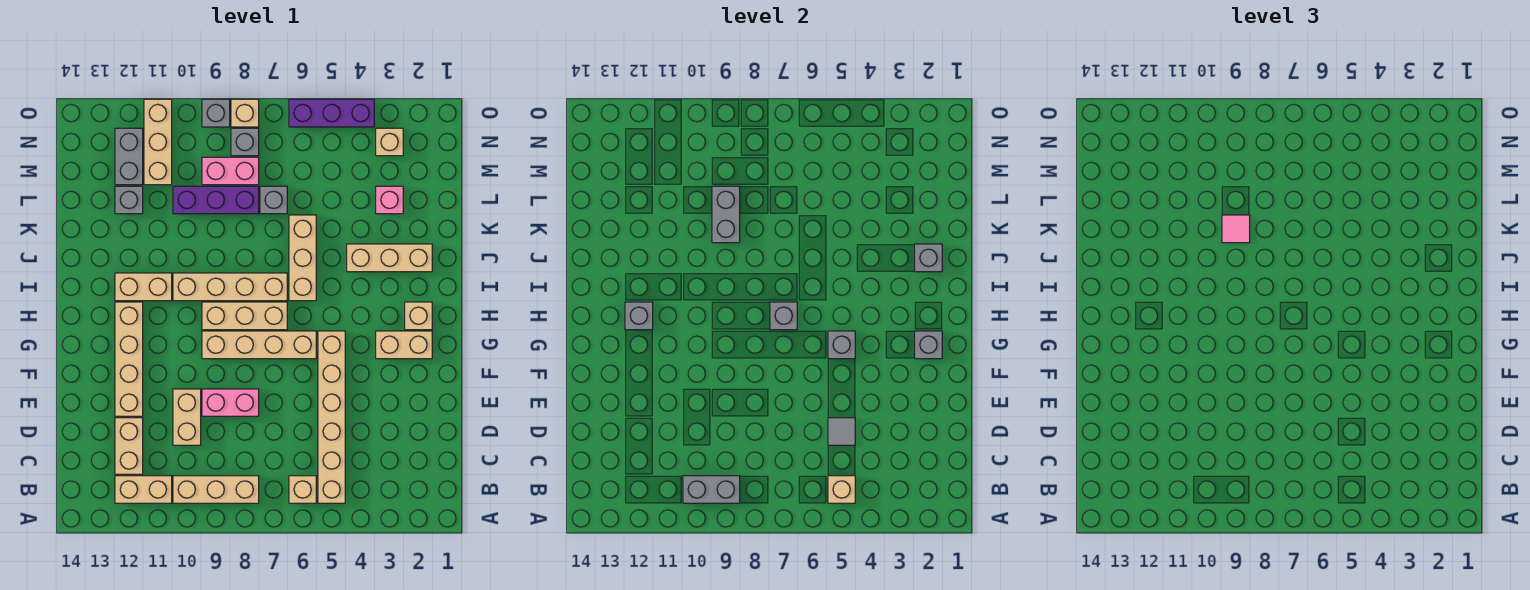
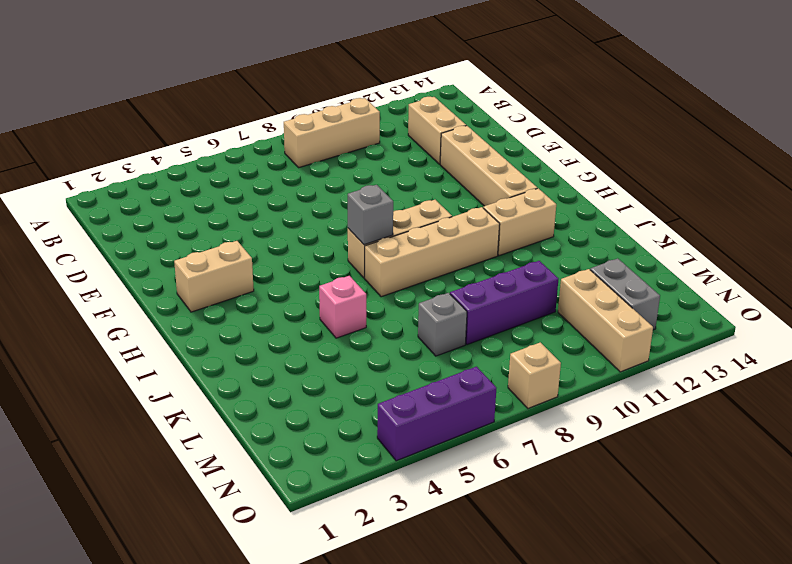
pink brick J5 level 1 -> pink brick L3 level 1
none -> tan brick B5:G5 level 1
none -> tan brick B6 level 1
none -> tan brick B11:B12 level 1
none -> tan brick D10:E10 level 1

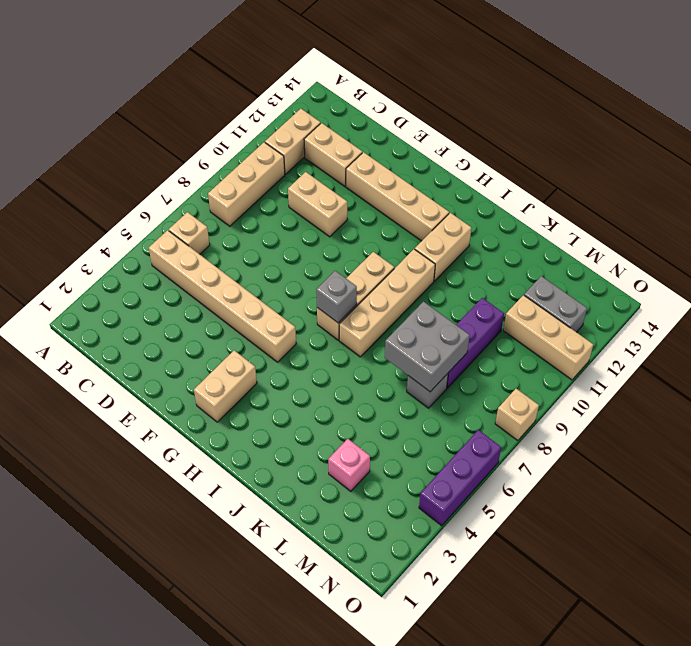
grey brick K7:L8 level 2 -> none
none -> pink brick E8:E9 level 1
none -> tan brick G6:G9 level 1
none -> tan brick H2 level 1
none -> tan brick I6:K6 level 1

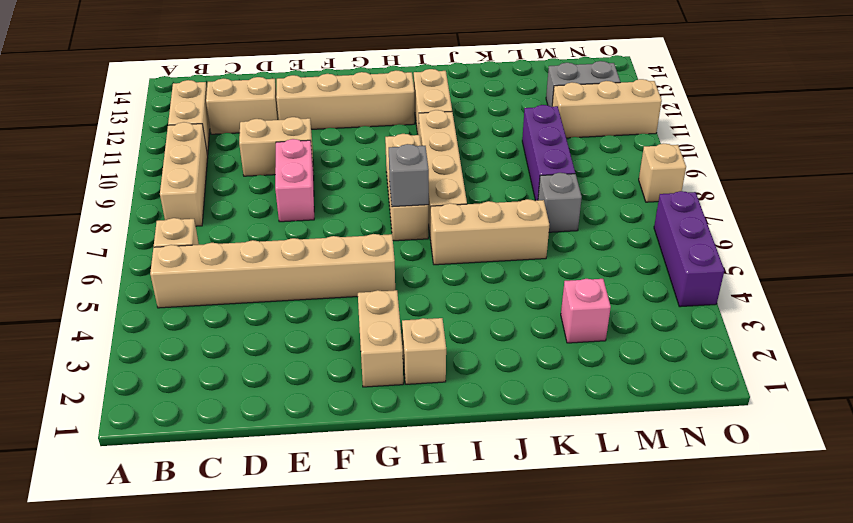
none -> tan brick G6:G9 level 1
none -> tan brick J2:J4 level 1
none -> grey brick L12 level 1
none -> pink brick M8:M9 level 1

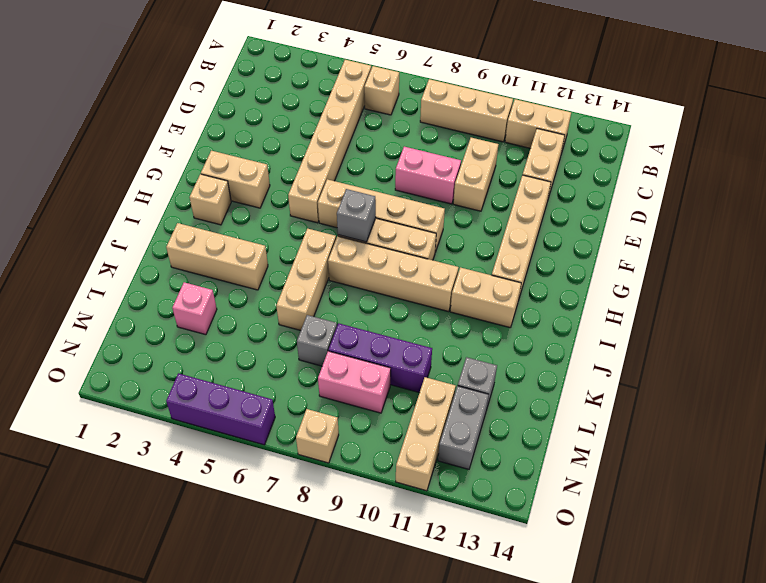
none -> tan brick N3 level 1
none -> grey brick N8 level 1
none -> grey brick O9 level 1
none -> tan brick B5 level 2

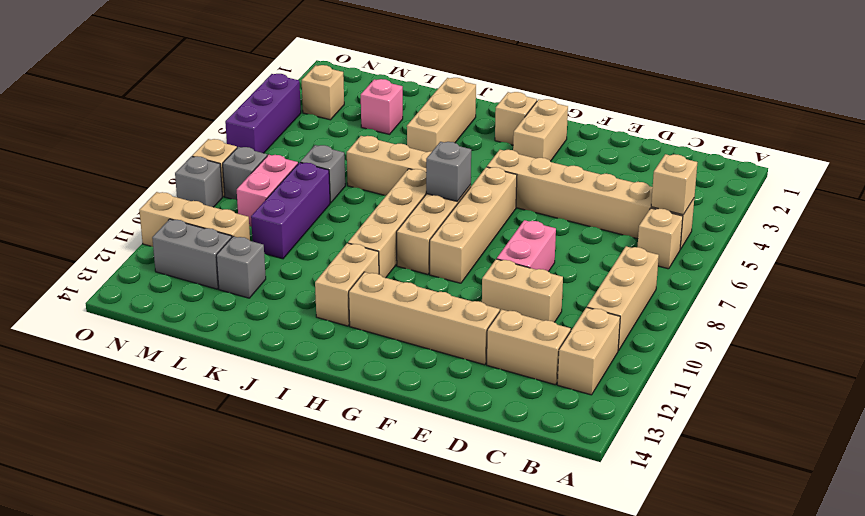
none -> grey brick B9:B10 level 2
none -> grey tile D5 level 2
none -> grey brick G2 level 2
none -> grey brick G5 level 2

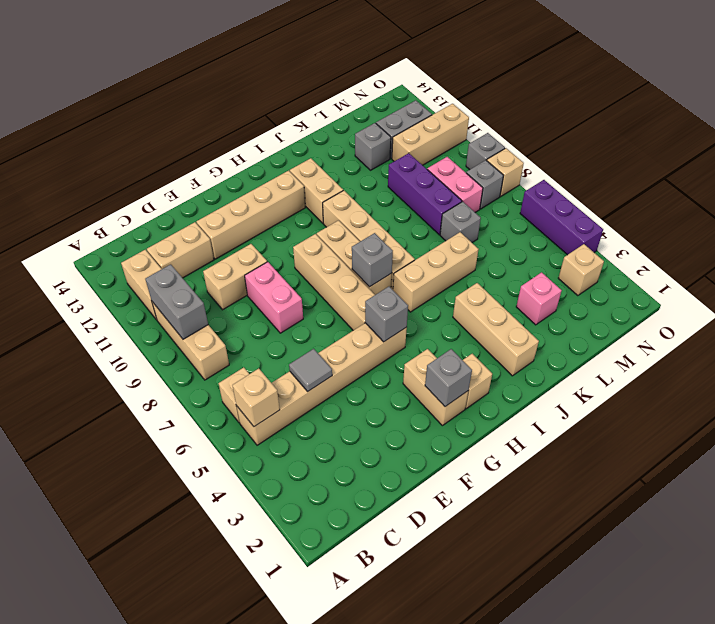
none -> grey brick H12 level 2
none -> grey brick J2 level 2
none -> grey brick K9:L9 level 2
none -> pink tile K9 level 3

